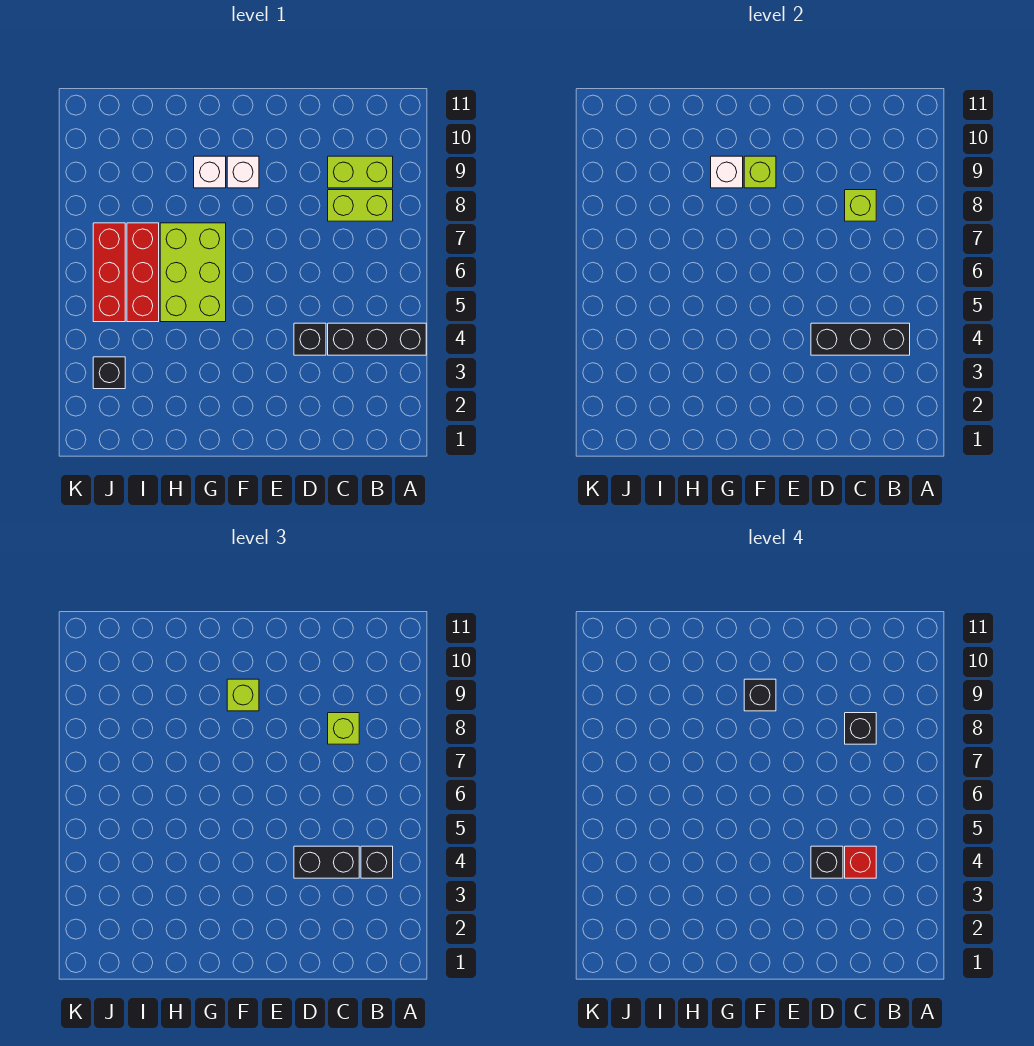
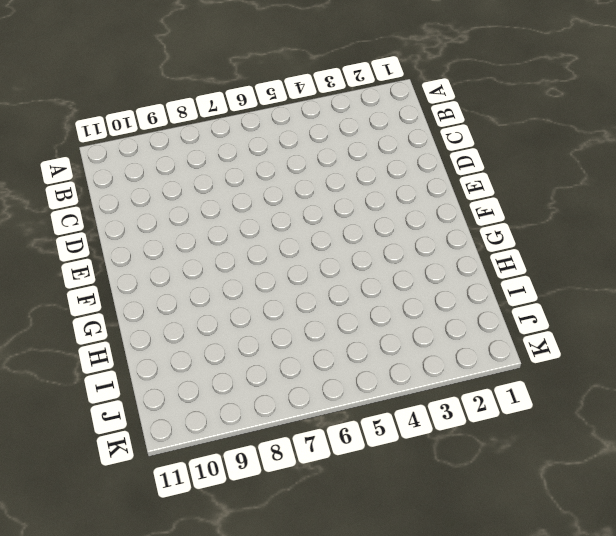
none -> black brick A4:C4 level 1
none -> lime brick B8:C8 level 1
none -> lime brick B9:C9 level 1

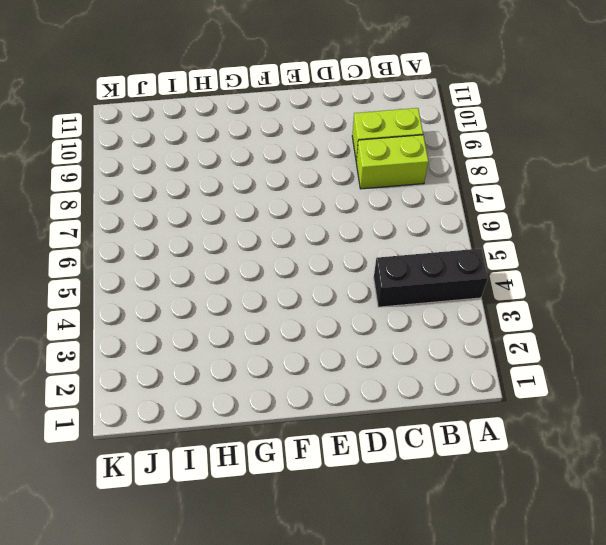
none -> black brick D4 level 1
none -> white brick F9 level 1
none -> lime brick G5:H7 level 1

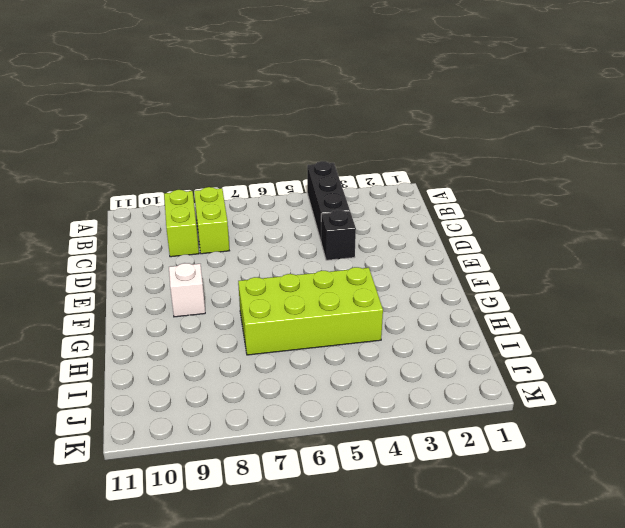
lime brick G4:H7 level 1 -> lime brick G5:H7 level 1
none -> white brick G9 level 1
none -> red brick I5:I7 level 1
none -> black brick J3 level 1

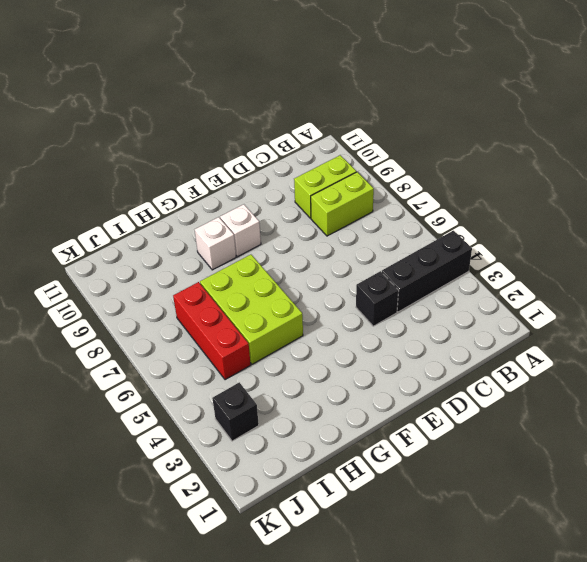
none -> red brick J5:J7 level 1
none -> black brick B4:D4 level 2
none -> lime brick C8 level 2

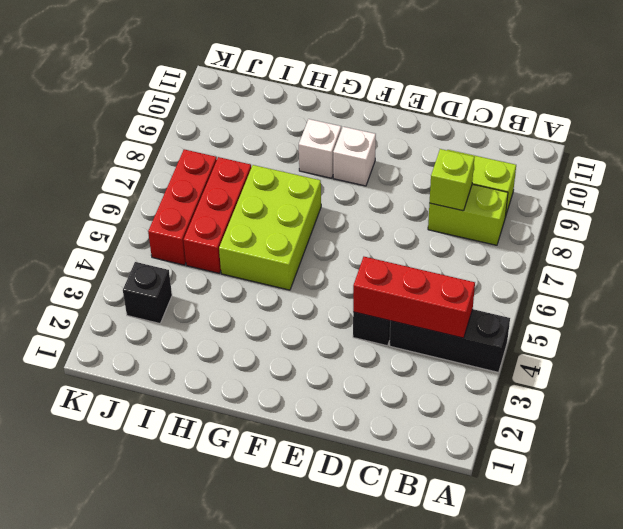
red brick B4:D4 level 2 -> black brick B4:D4 level 2
none -> lime brick F9 level 2
none -> white brick G9 level 2
none -> black brick B4 level 3

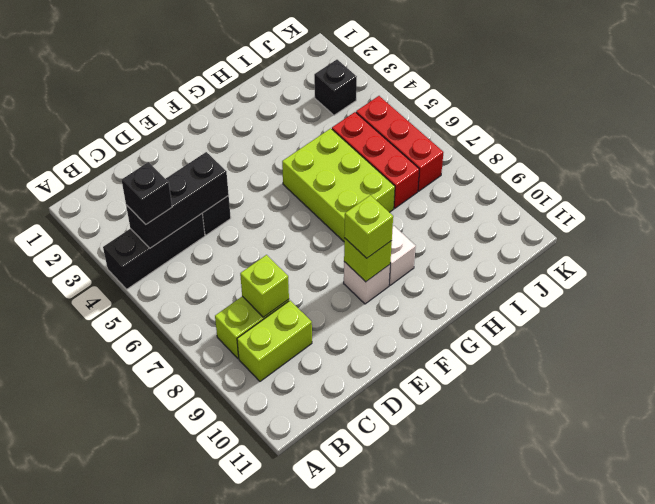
none -> white brick G9 level 2
none -> black brick C4:D4 level 3
none -> lime brick C8 level 3

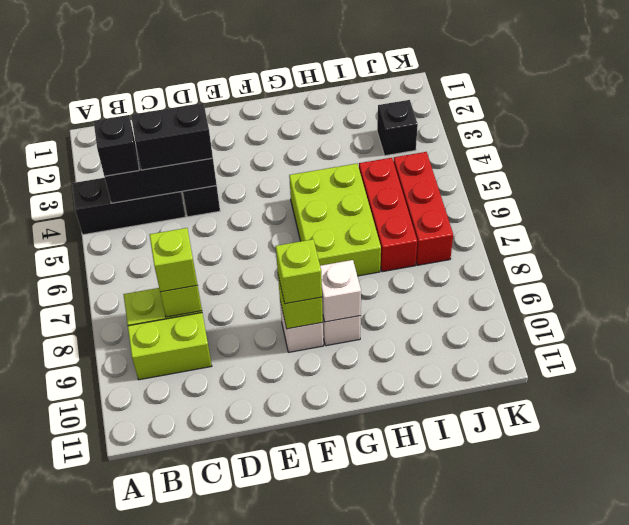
none -> red brick C4 level 4
none -> black brick C8 level 4
none -> black brick D4 level 4

